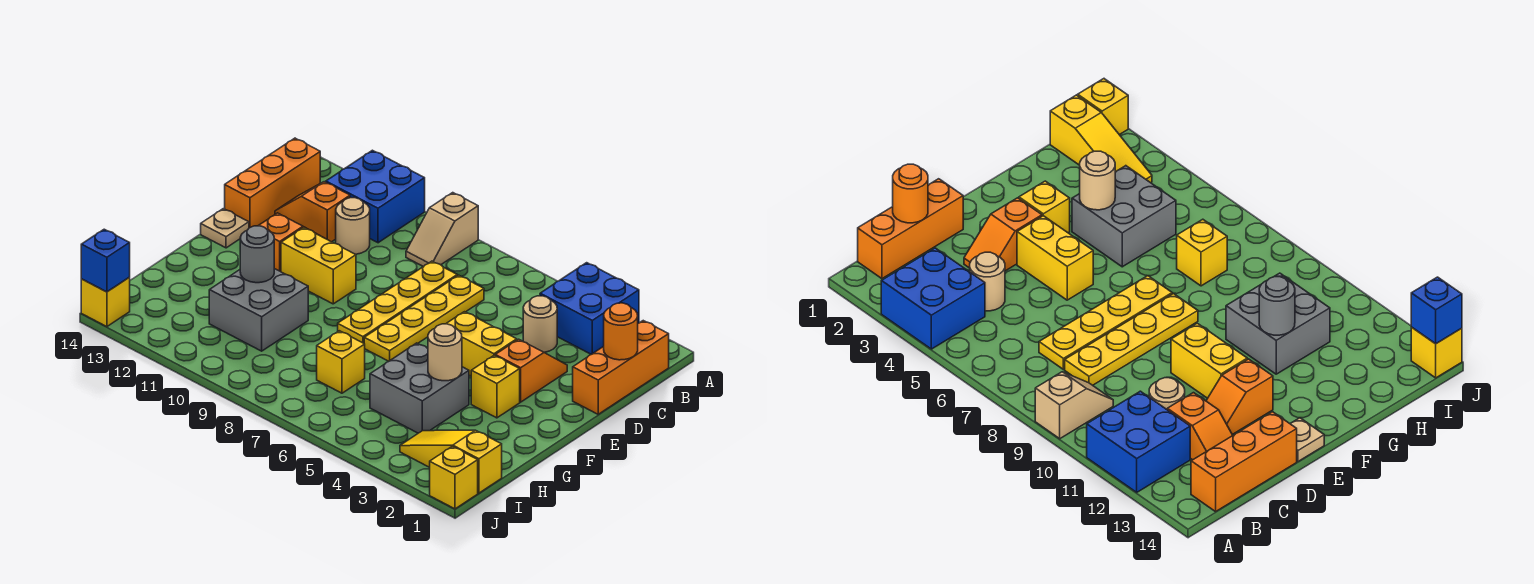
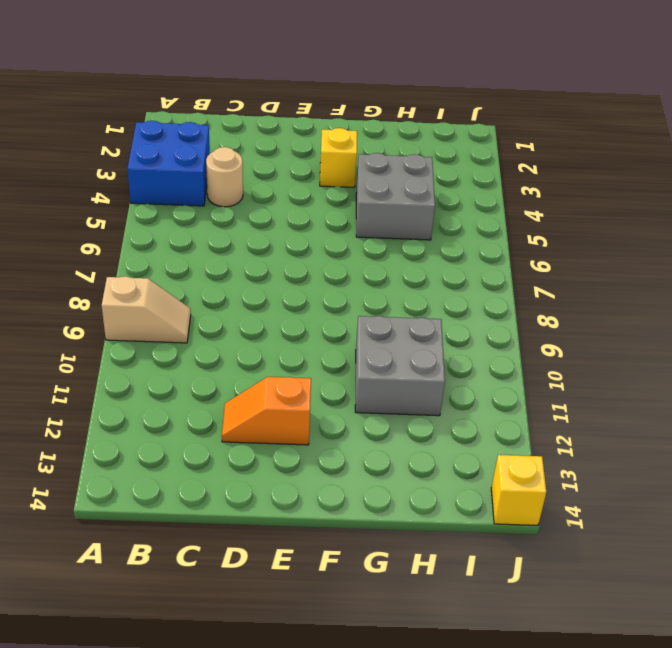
none -> blue brick A11:B12 level 1
none -> orange brick B1:D1 level 1
none -> orange brick B14:D14 level 1

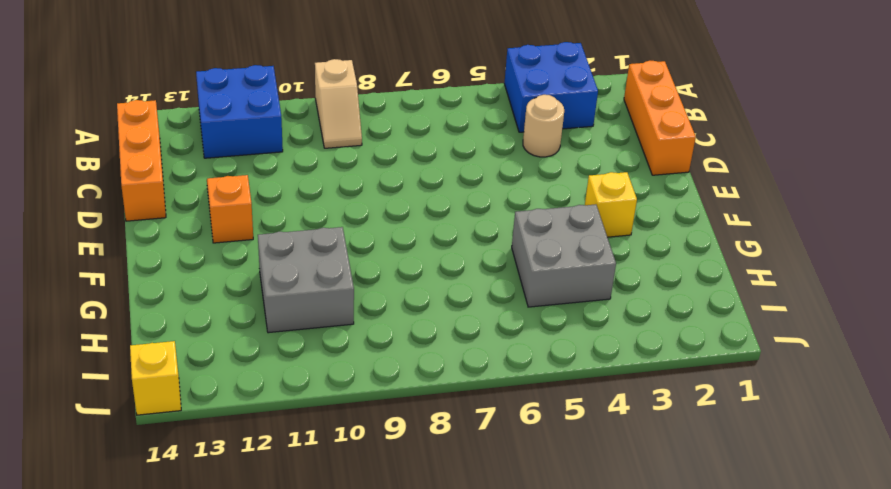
none -> yellow plate C7:F7 level 1
none -> yellow plate C8:F8 level 1
none -> tan round brick C11 level 1

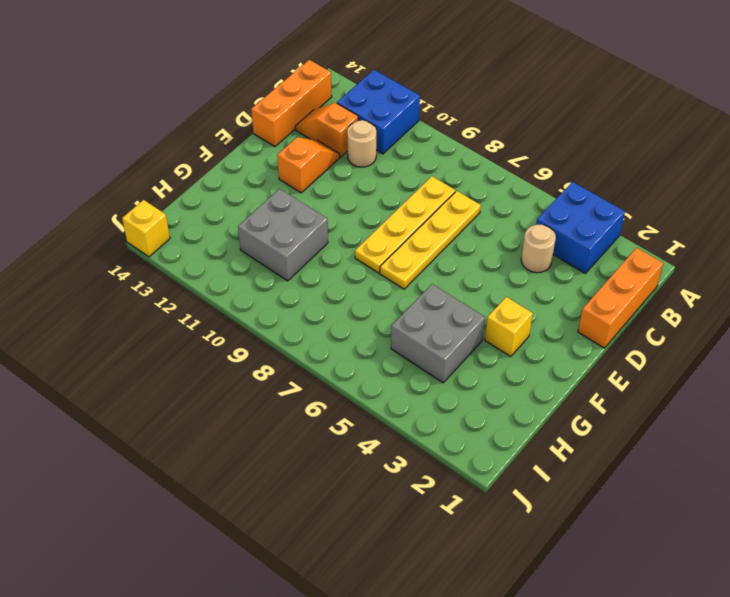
none -> tan slope A9:B9 level 1 top A
none -> orange slope D3:E3 level 1 top E
none -> yellow brick E4:E5 level 1

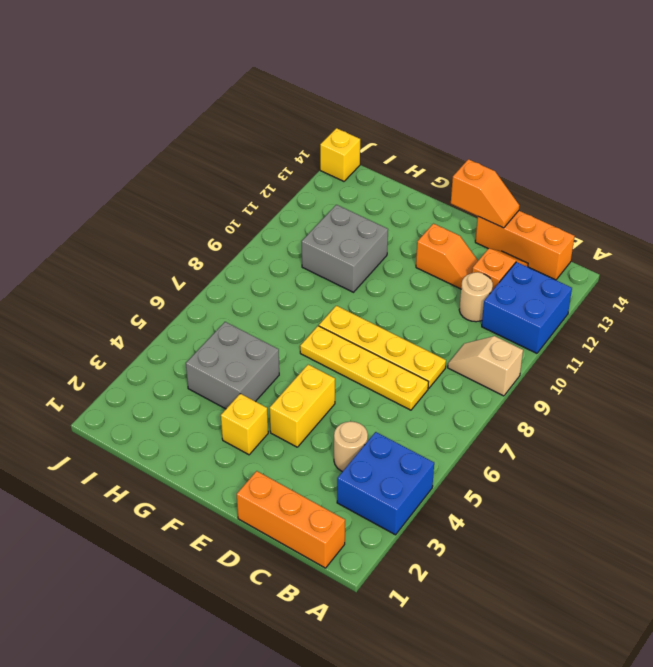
orange slope D14:E14 level 2 top E -> orange slope D3:E3 level 1 top E
none -> yellow brick E10:E11 level 1
none -> tan plate E14 level 1
none -> yellow brick H7 level 1

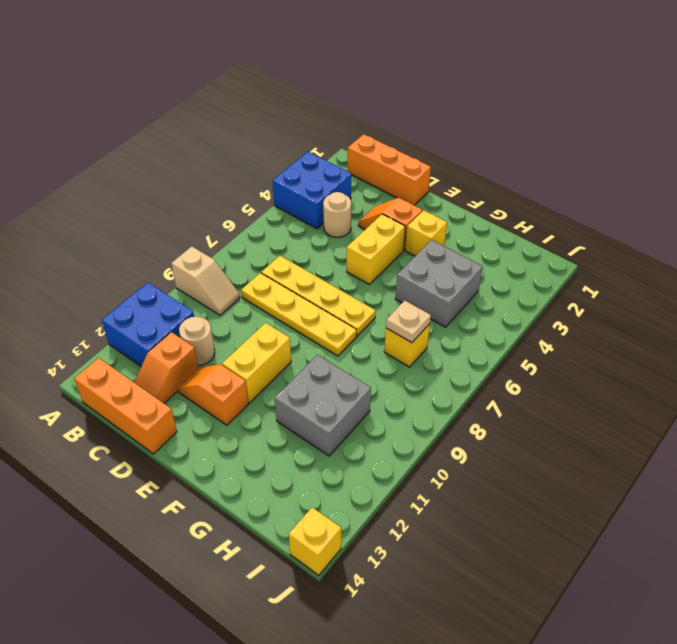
tan plate H7 level 2 -> tan plate E14 level 1
none -> yellow slope I1:I3 level 1 top 1
none -> yellow brick J1 level 1
none -> orange round brick C1 level 2

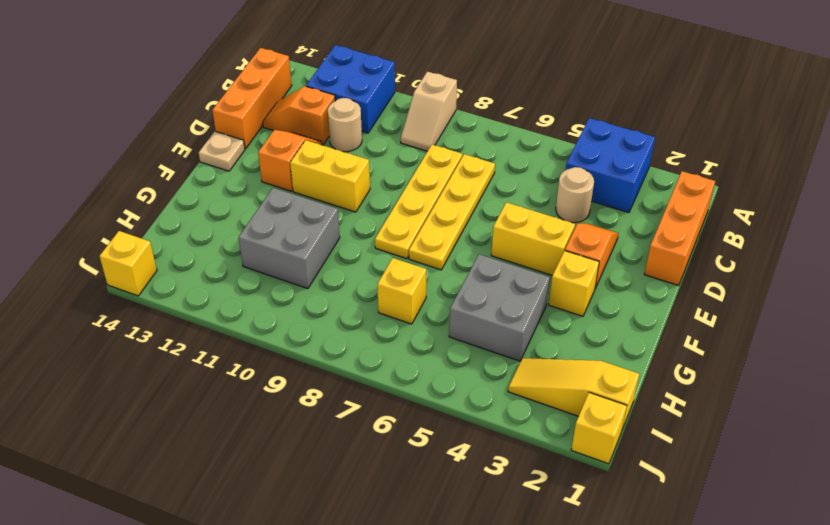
none -> orange round brick C1 level 2
none -> tan round brick G4 level 2
none -> grey round brick G11 level 2

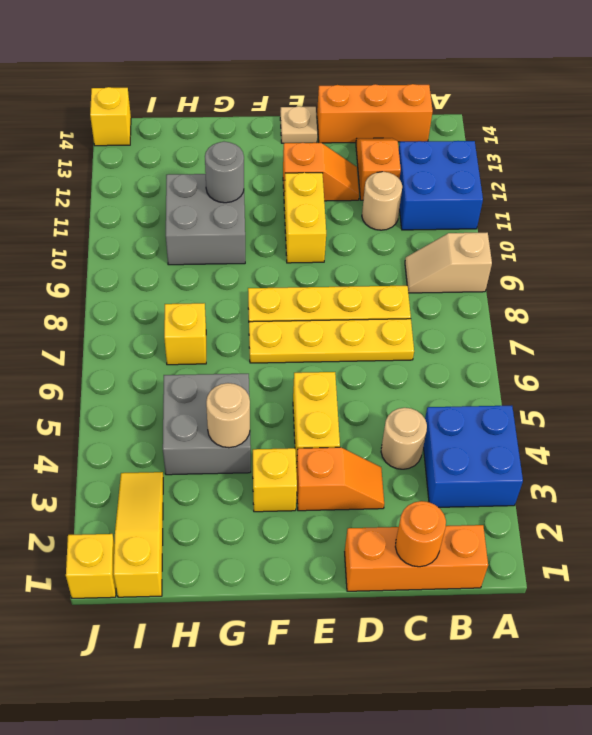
none -> blue brick J14 level 2

